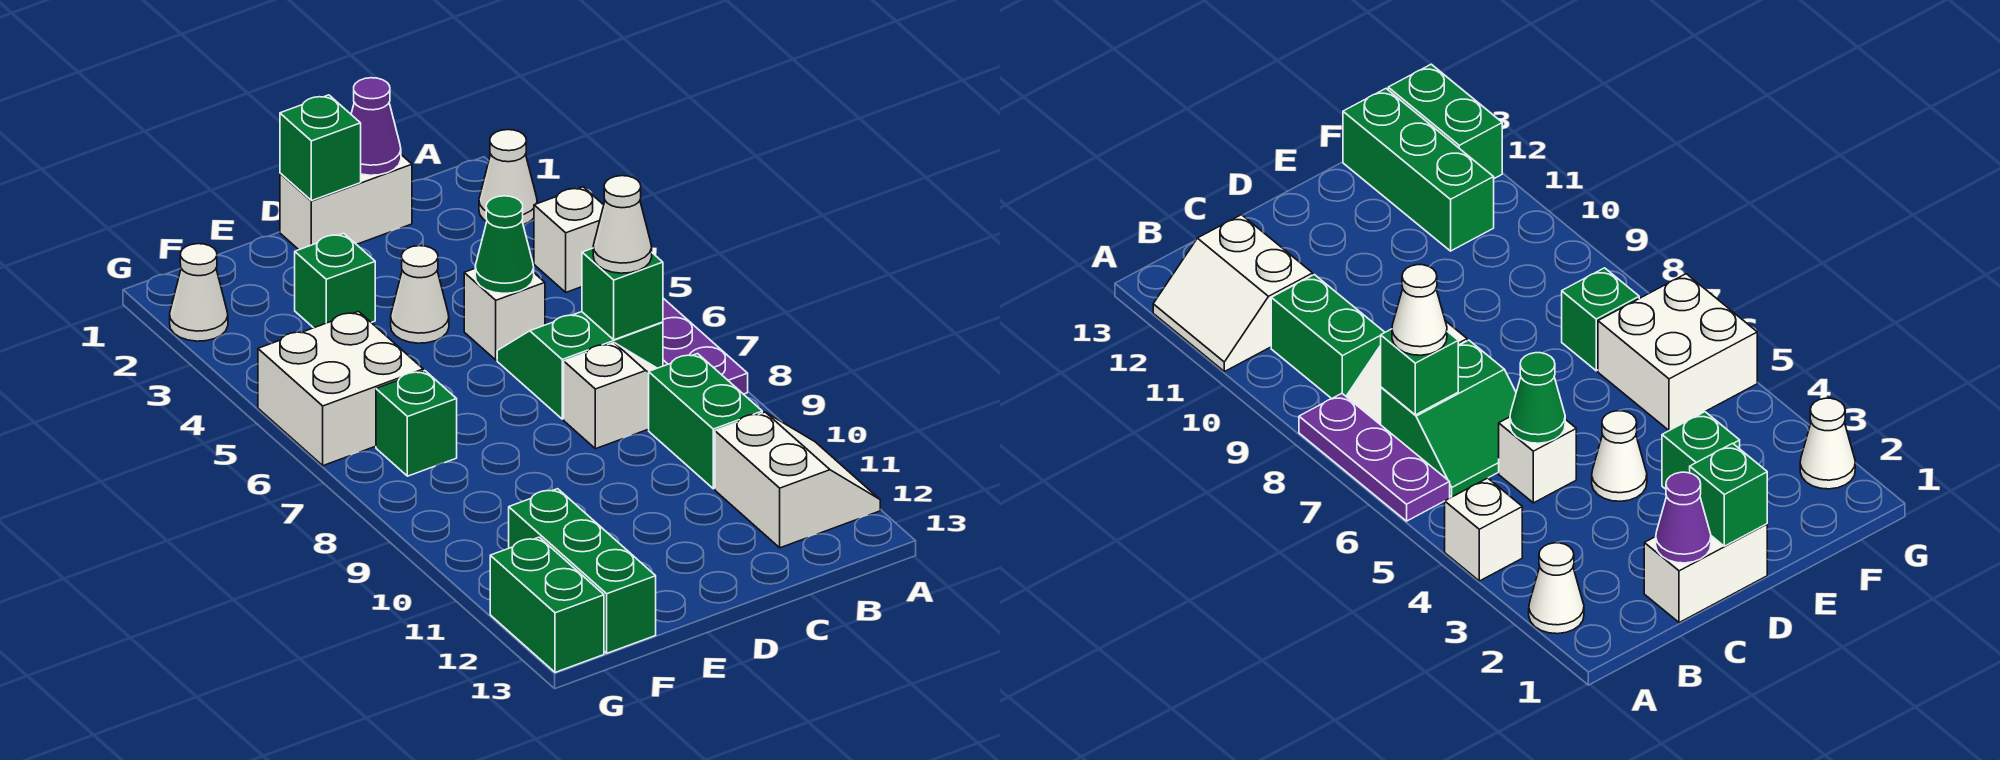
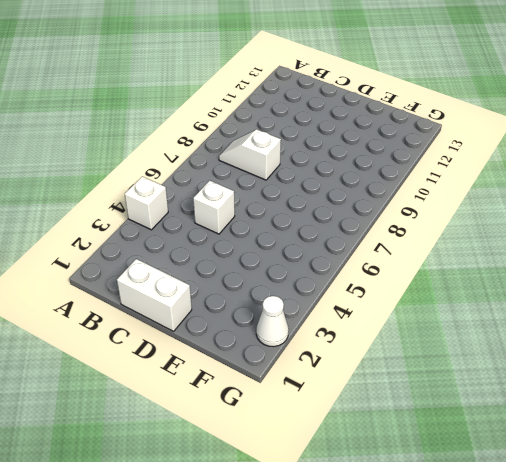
none -> white cone A2 level 1
none -> purple plate A6:A8 level 1
none -> white slope A11:B12 level 1 top B

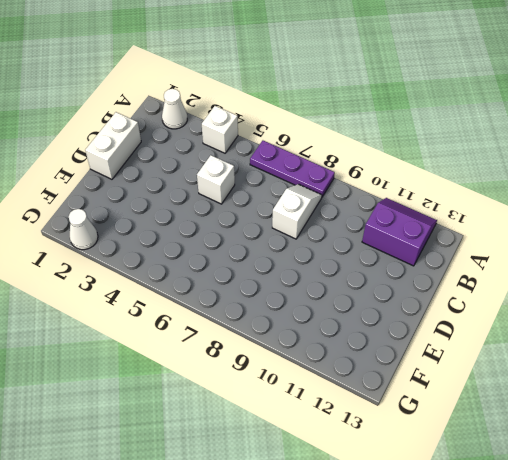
purple slope A11:B12 level 1 top B -> white slope A11:B12 level 1 top B
none -> green slope B6:C7 level 1 top 7
none -> green brick B9:B10 level 1
none -> white cone D4 level 1

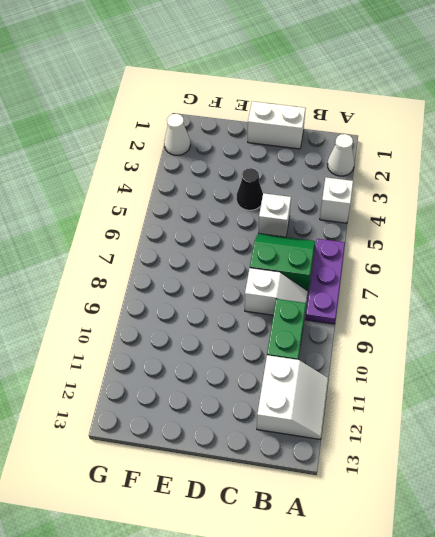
black cone D4 level 1 -> white cone D4 level 1
none -> green brick E3 level 1
none -> white brick F5:G6 level 1
none -> green brick F7 level 1

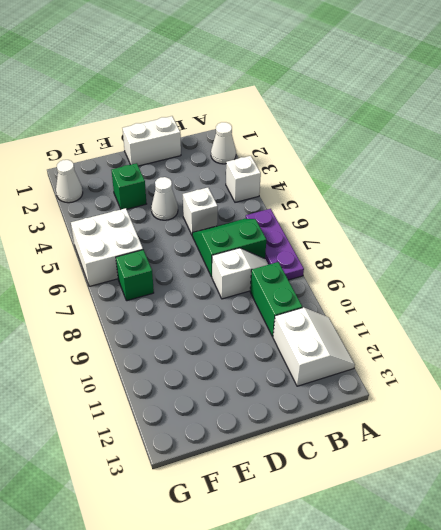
none -> green brick F11:F13 level 1
none -> green brick G12:G13 level 1
none -> green brick B7 level 2

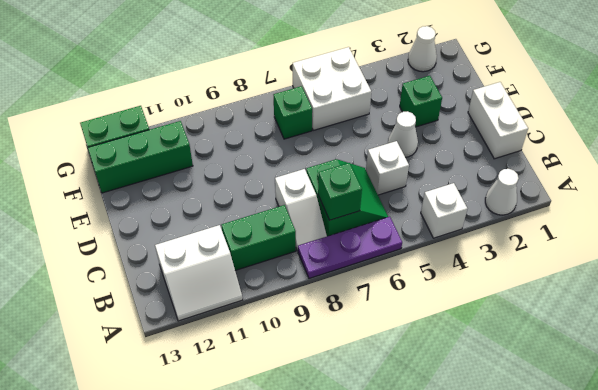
none -> purple cone C1 level 2
none -> green cone C5 level 2
none -> green brick D1 level 2

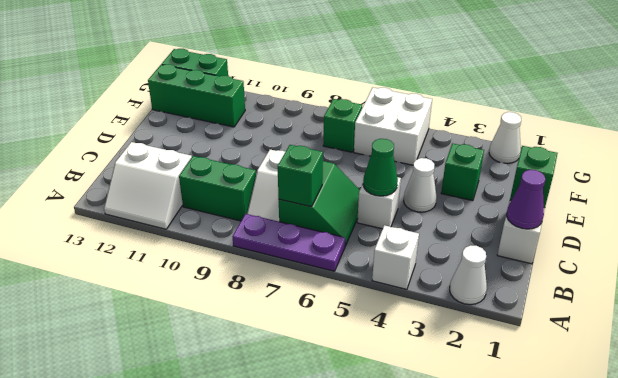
none -> white cone B7 level 3

